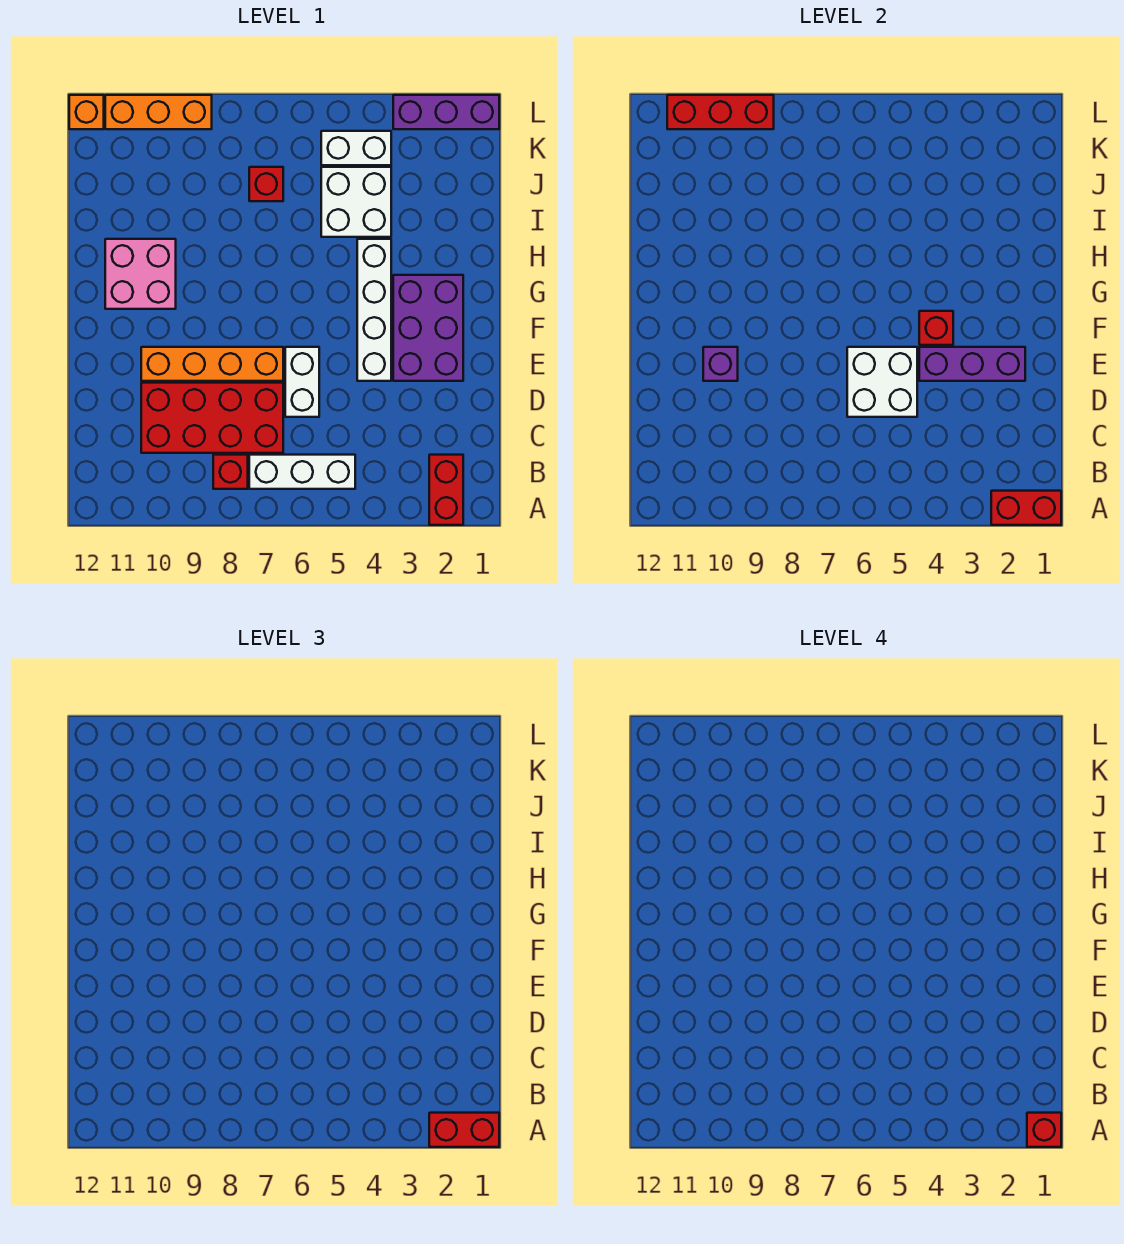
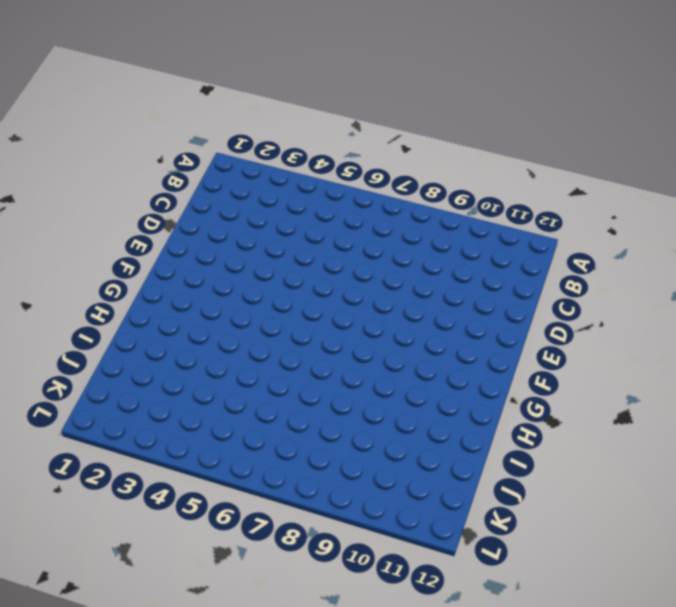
none -> red brick A2:B2 level 1
none -> white brick B5:B7 level 1
none -> red brick B8 level 1

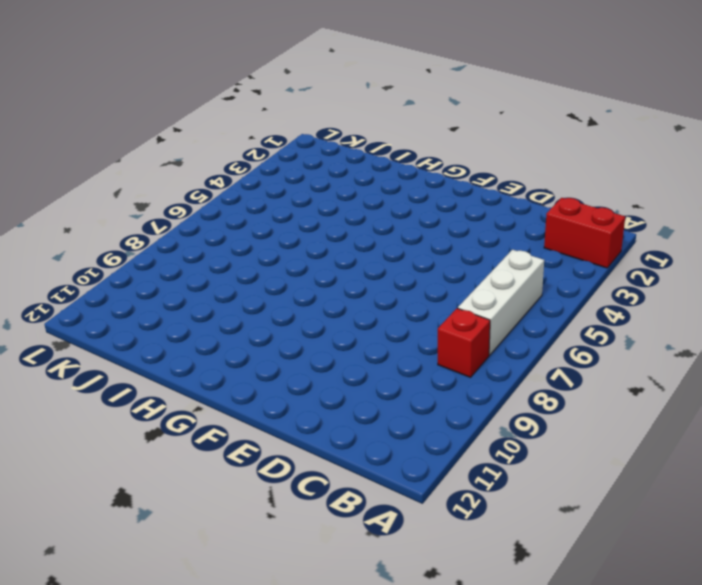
none -> red brick C7:D10 level 1
none -> white brick D6:E6 level 1
none -> purple brick E2:G3 level 1

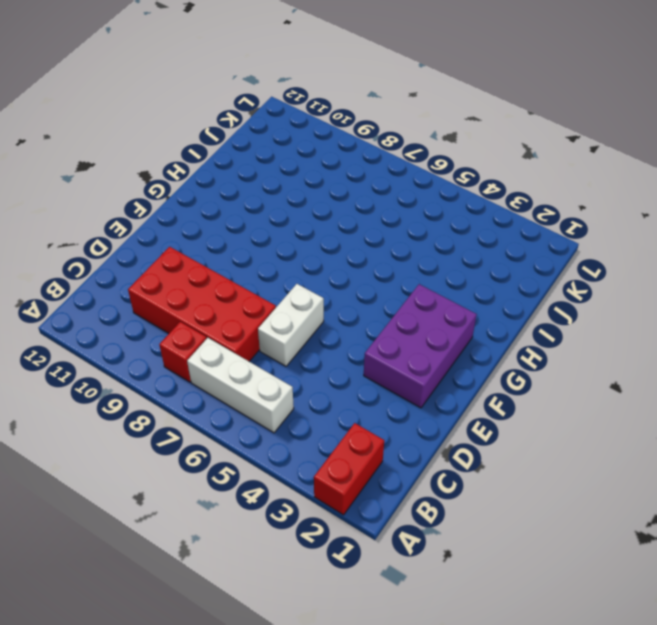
none -> white brick E4:H4 level 1
none -> orange brick E7:E10 level 1
none -> pink brick G10:H11 level 1

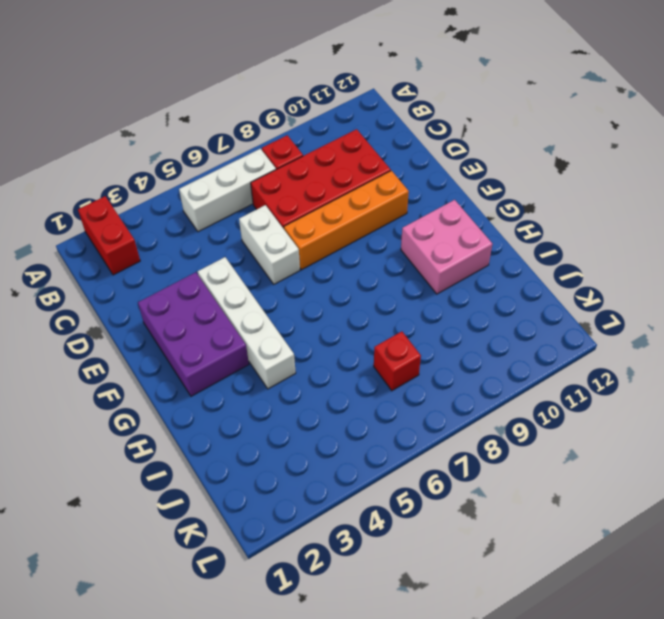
none -> white brick I4:J5 level 1
none -> white brick K4:K5 level 1
none -> purple brick L1:L3 level 1

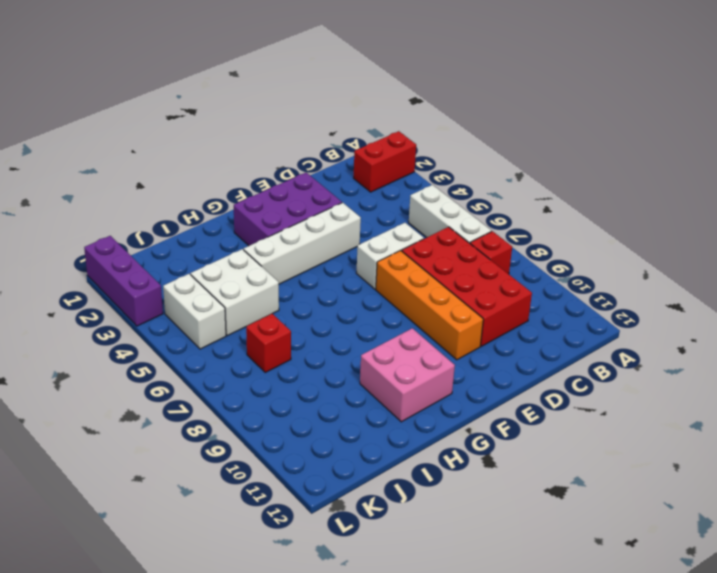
none -> orange brick L9:L11 level 1
none -> orange brick L12 level 1
none -> red brick A1:A2 level 2

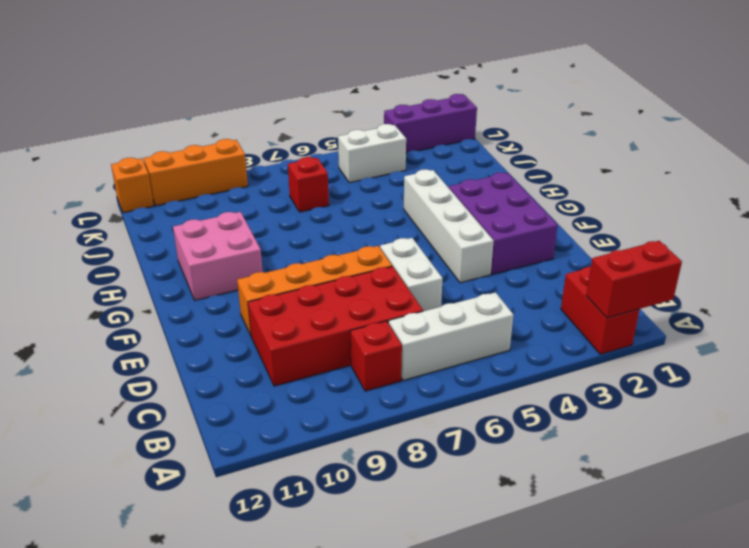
none -> white brick I4:J5 level 1
none -> white brick D5:E6 level 2
none -> purple brick E2:E4 level 2

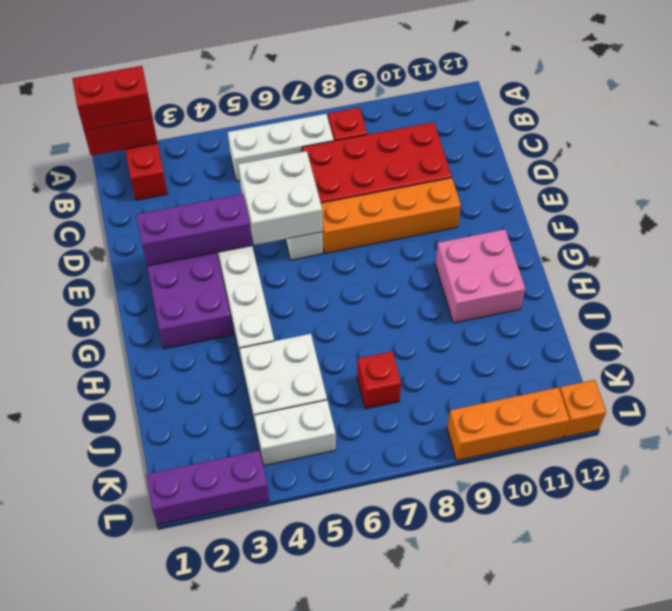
none -> purple brick E10 level 2
none -> red brick F4 level 2
none -> red brick L9:L11 level 2

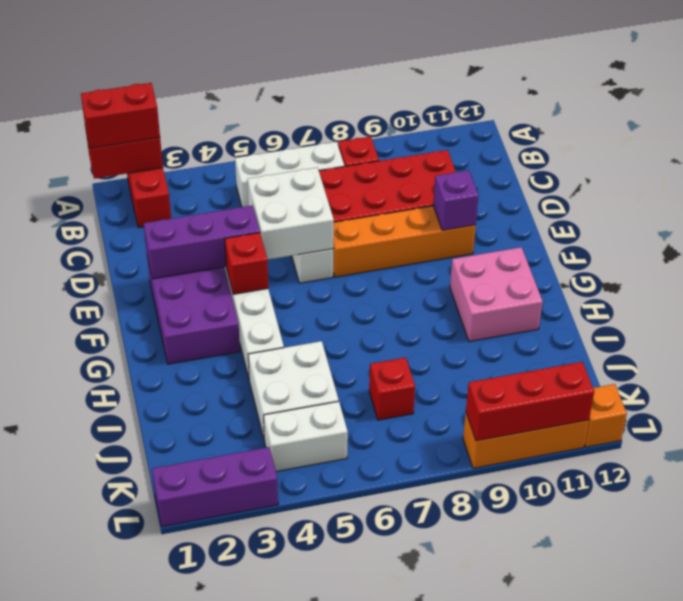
none -> red brick A1 level 4

